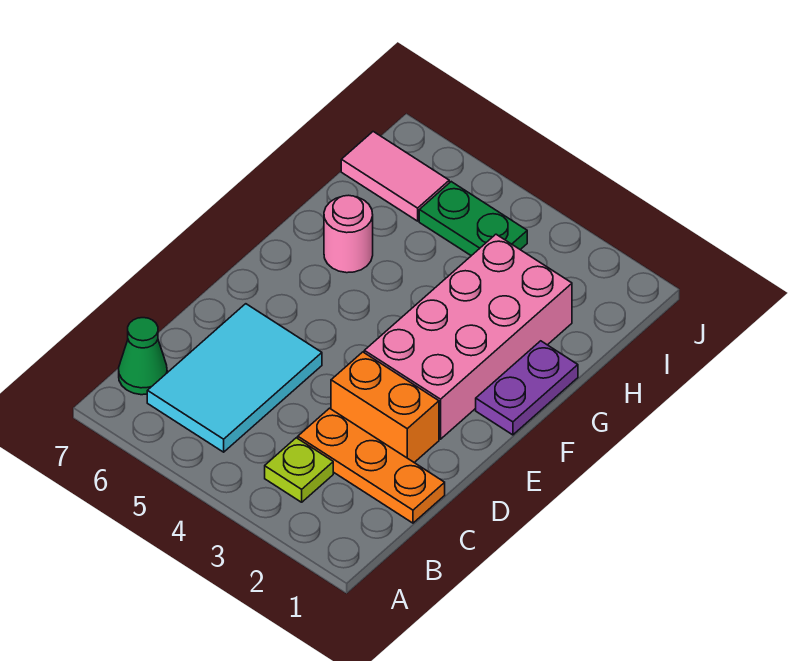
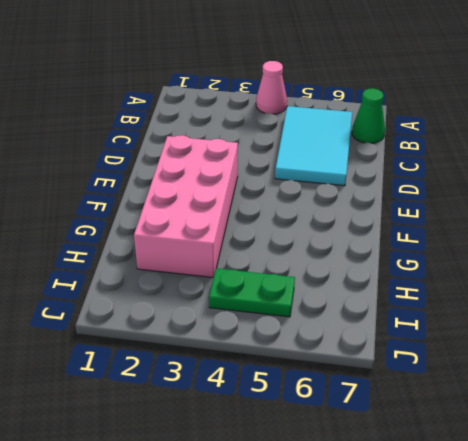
pink cone A4 level 1 -> none
none -> lime plate B3 level 1
none -> orange plate C1:C3 level 1

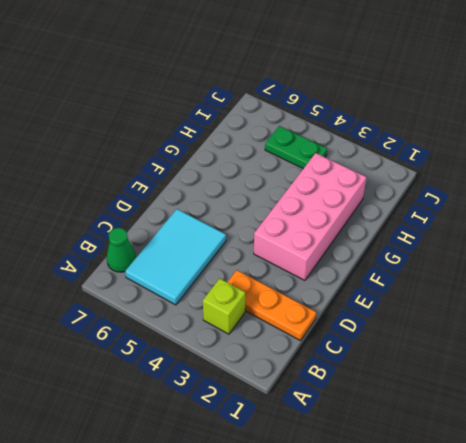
lime brick B3 level 1 -> lime plate B3 level 1
none -> orange brick D2:D3 level 1
none -> purple plate F1:G1 level 1

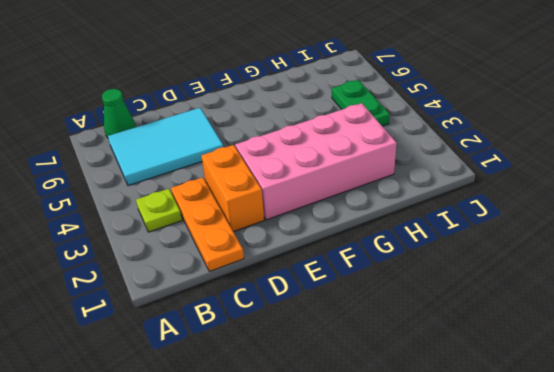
none -> purple plate F1:G1 level 1
none -> pink round brick G6 level 1

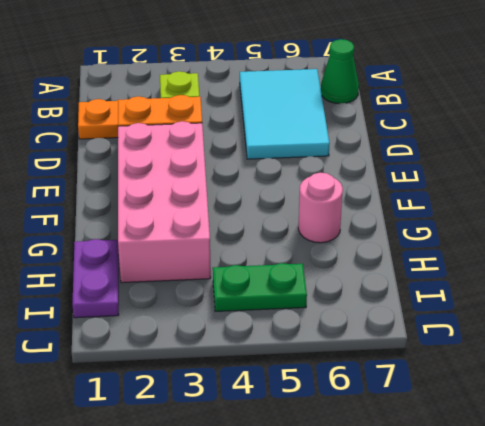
purple plate H1:I1 level 1 -> purple plate F1:G1 level 1
none -> pink tile I6:I7 level 1

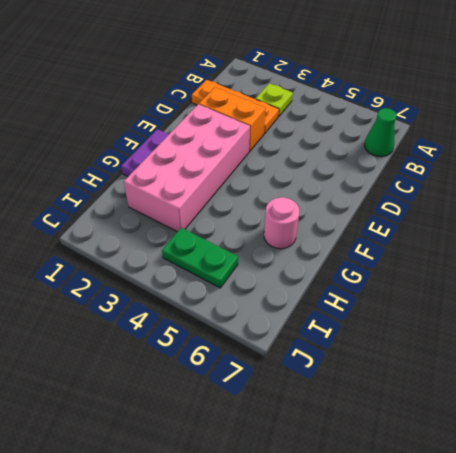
none -> cyan tile B5:D6 level 1
none -> pink tile I6:I7 level 1

